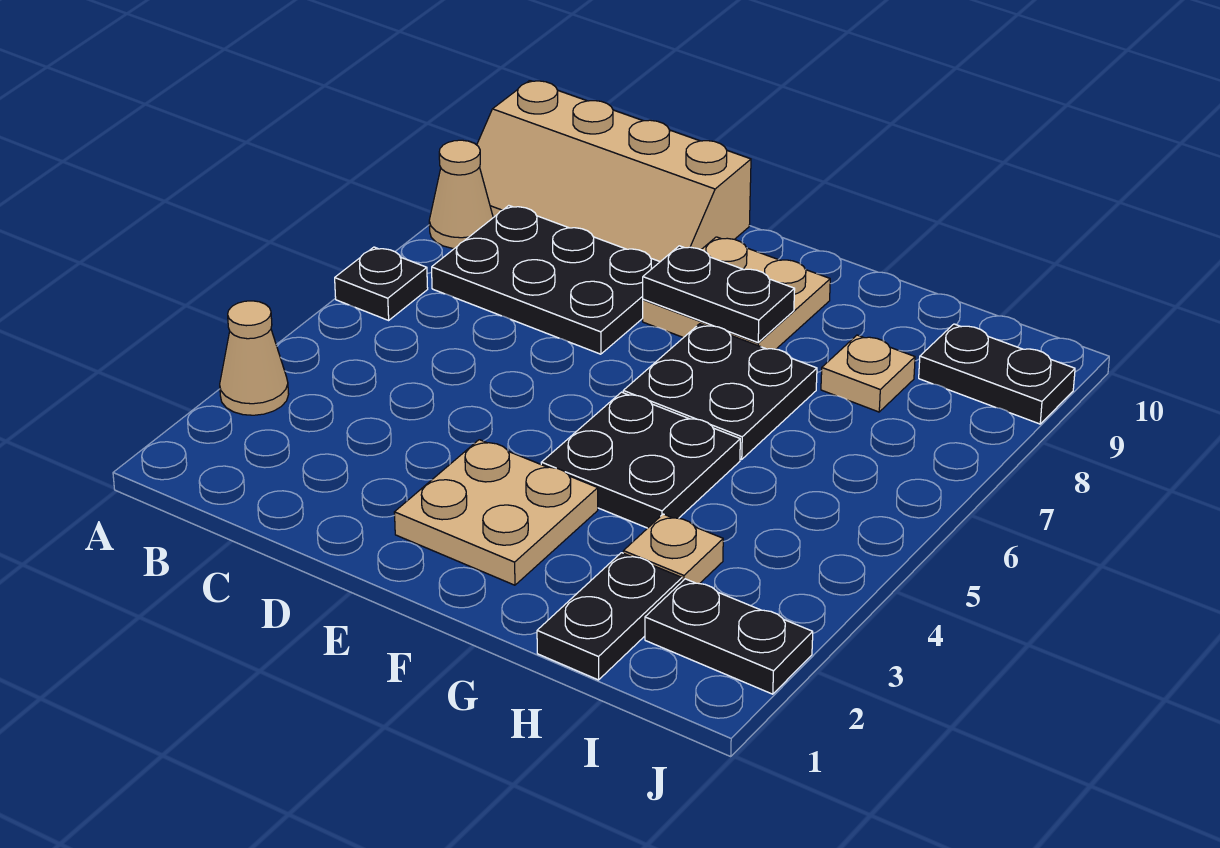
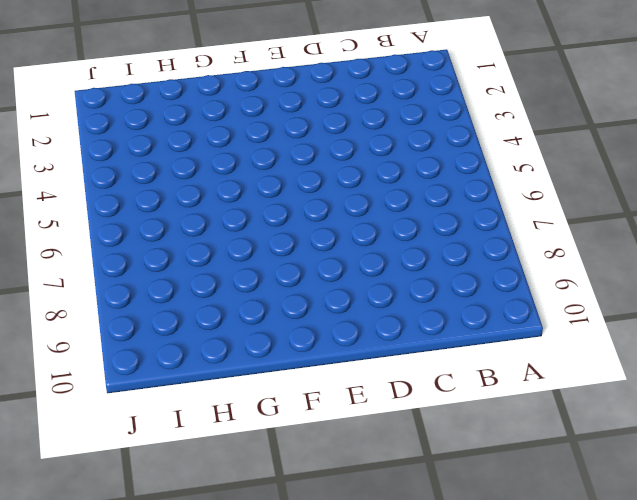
none -> tan cone A3 level 1
none -> black plate A6 level 1
none -> tan cone A8 level 1

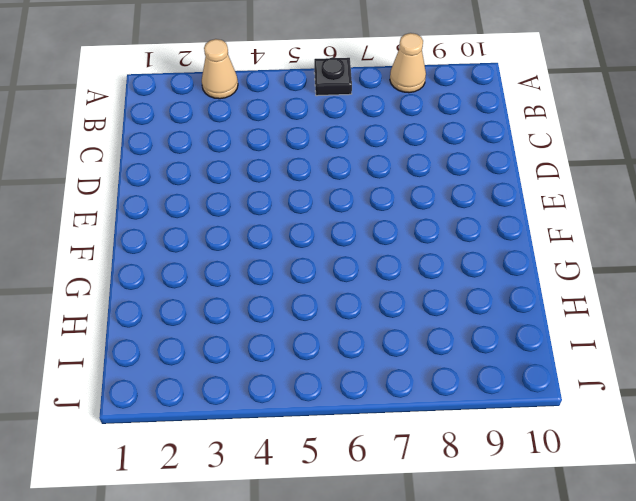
none -> tan slope A9:D10 level 1 top 10
none -> black plate B7:D8 level 1
none -> tan plate E2:F3 level 1

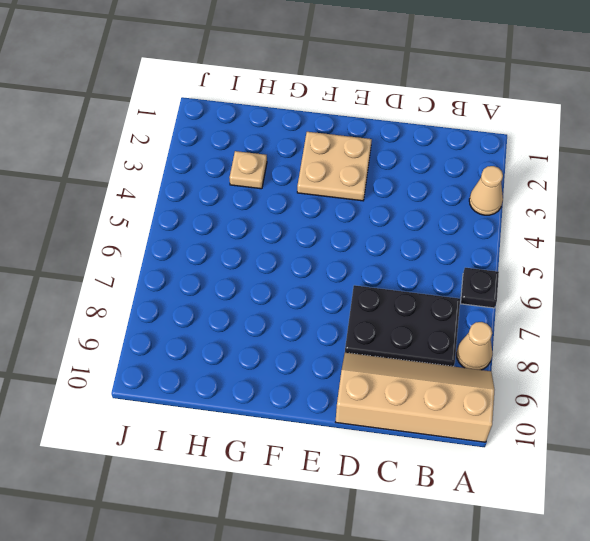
none -> tan plate E8:F9 level 1
none -> black plate F4:G5 level 1
none -> black plate F6:G7 level 1

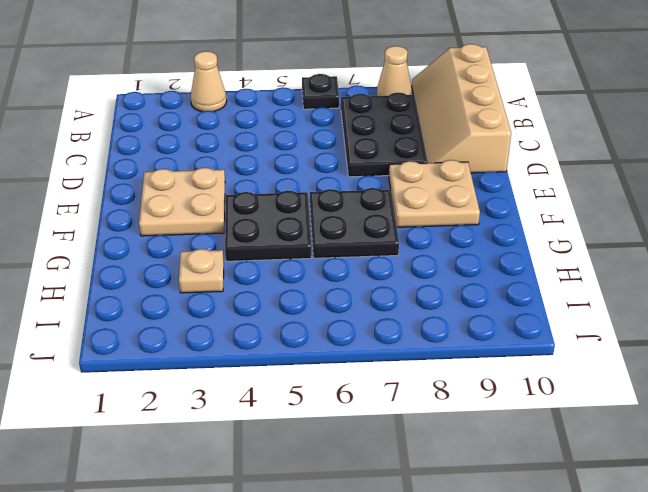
none -> black plate H1:H2 level 1
none -> tan plate H8 level 1
none -> black plate I2:J2 level 1

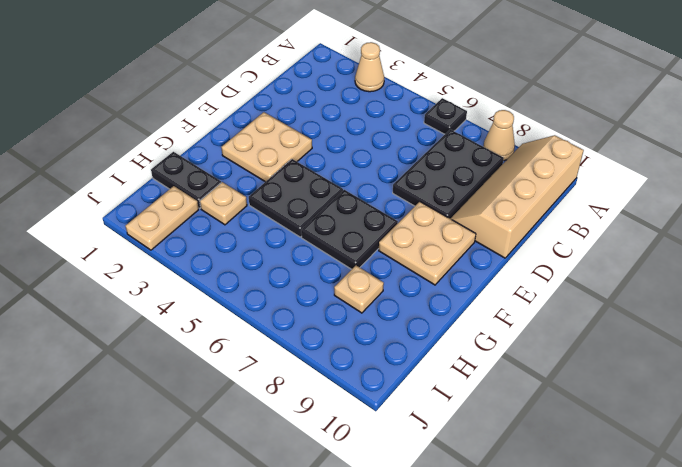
tan plate I2:J2 level 1 -> black plate I2:J2 level 1
none -> black plate I9:J9 level 1
none -> black plate E8:F8 level 2

